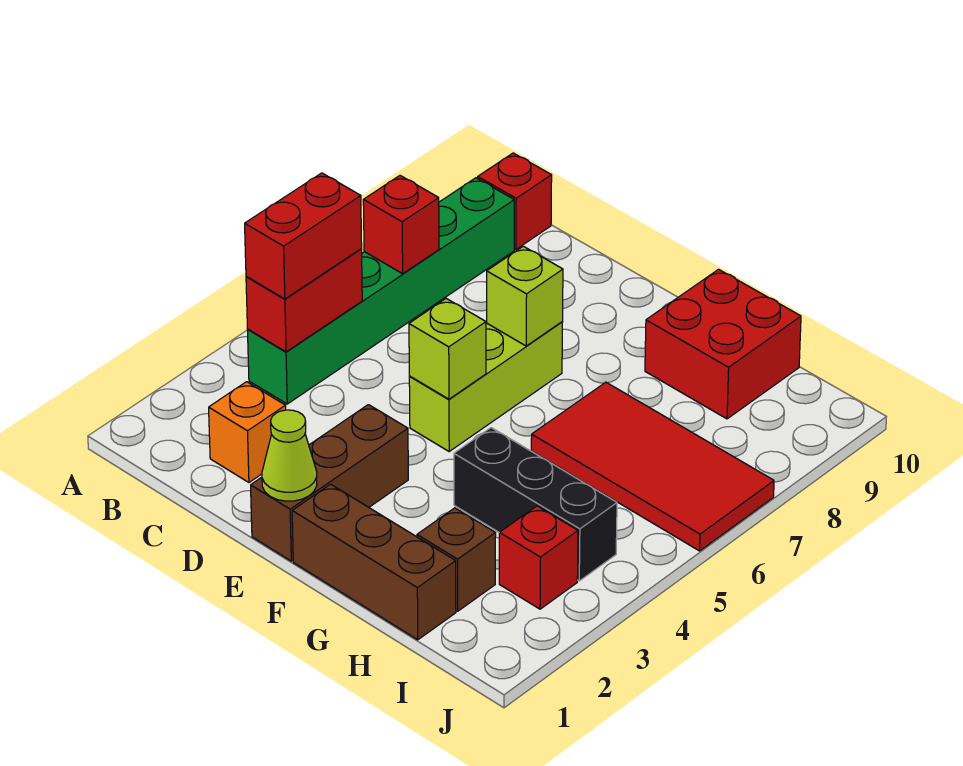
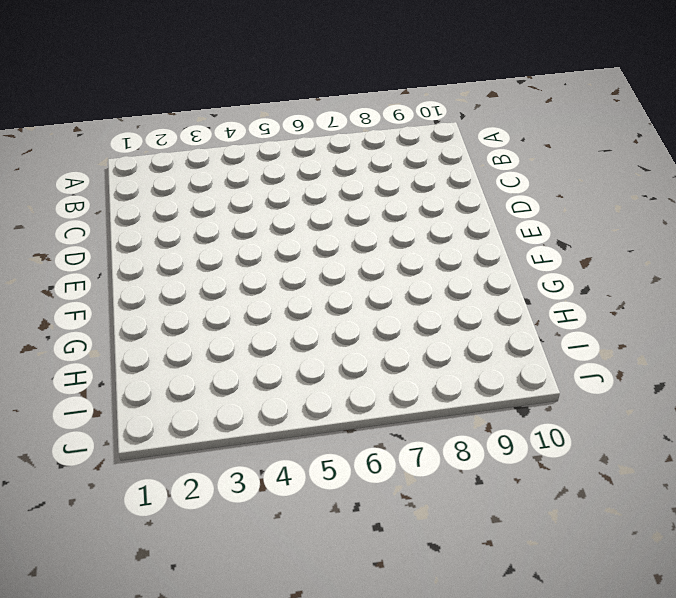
none -> green brick B4:B9 level 1
none -> red brick B10 level 1
none -> orange brick C2 level 1

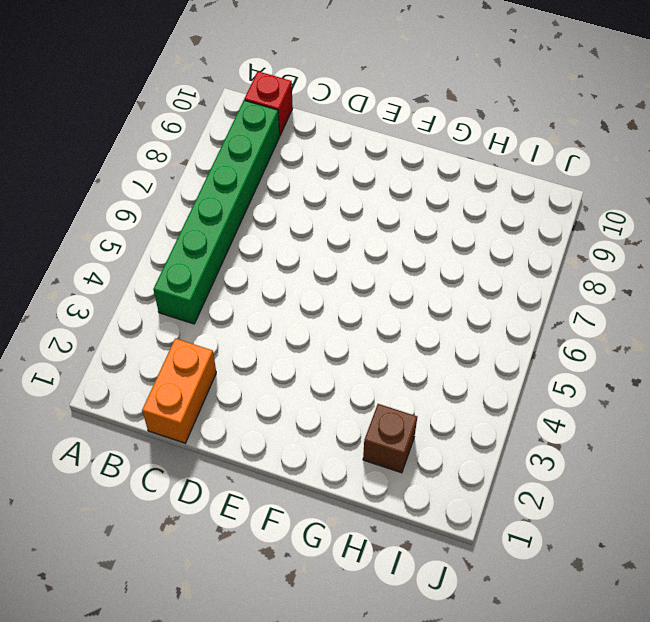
orange brick C1:C2 level 1 -> orange brick C2 level 1
none -> brown brick E1:E3 level 1
none -> lime brick E5:E7 level 1
none -> brown brick F1:H1 level 1

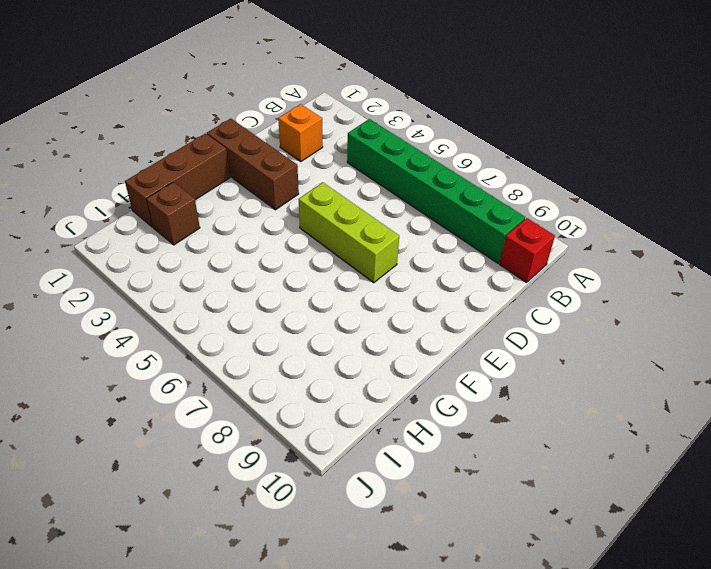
none -> black brick G4:I4 level 1
none -> red tile G6:J7 level 1
none -> red brick G9:H10 level 1

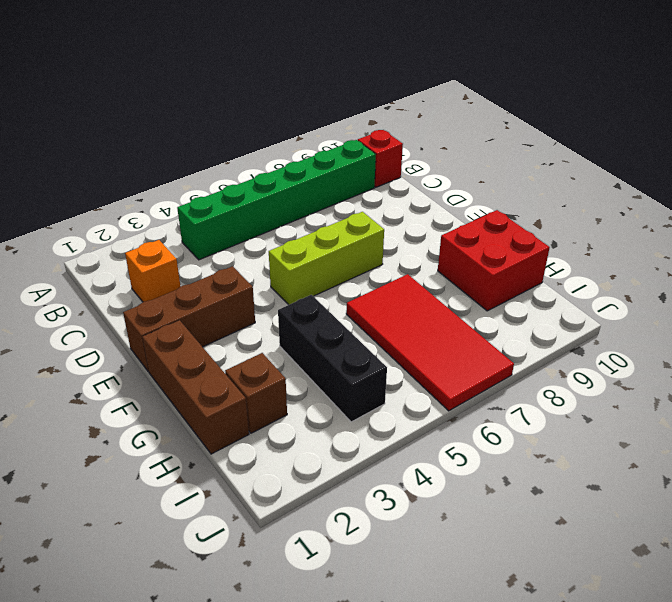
none -> red brick I3 level 1
none -> red brick B4:B5 level 2
none -> red brick B7 level 2

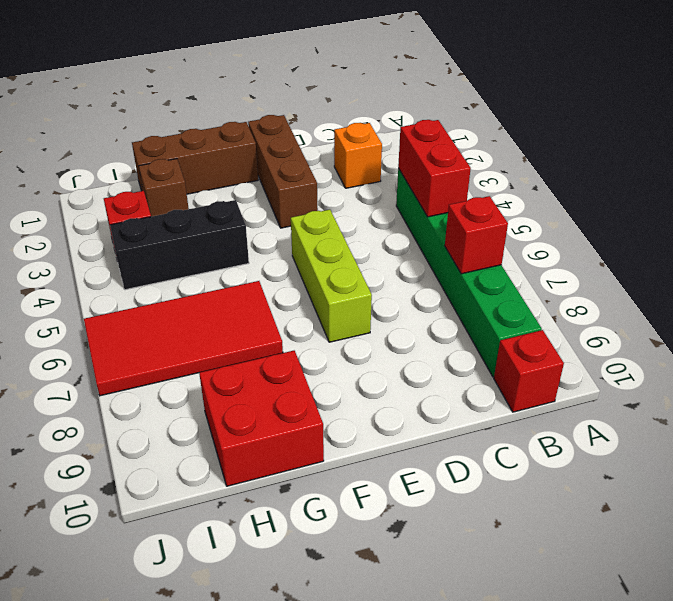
none -> lime cone E1 level 2
none -> lime brick E5 level 2
none -> lime brick E7 level 2

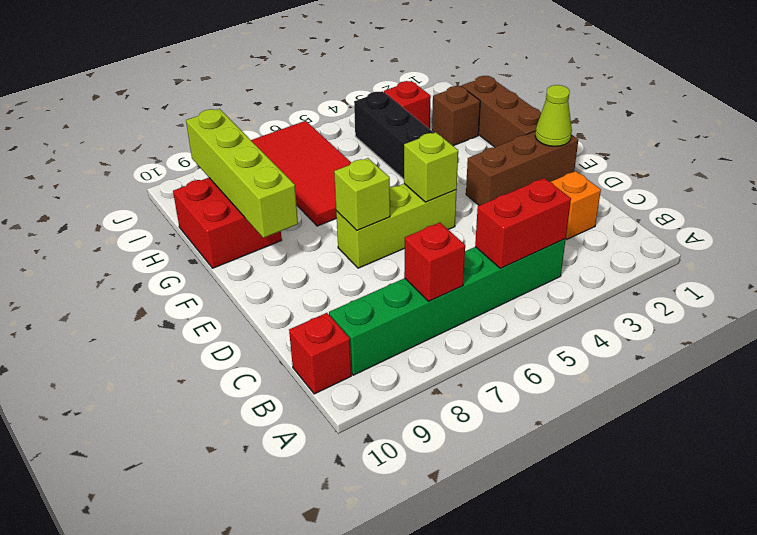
lime brick F9:I9 level 2 -> none
none -> red brick B4:B5 level 3

